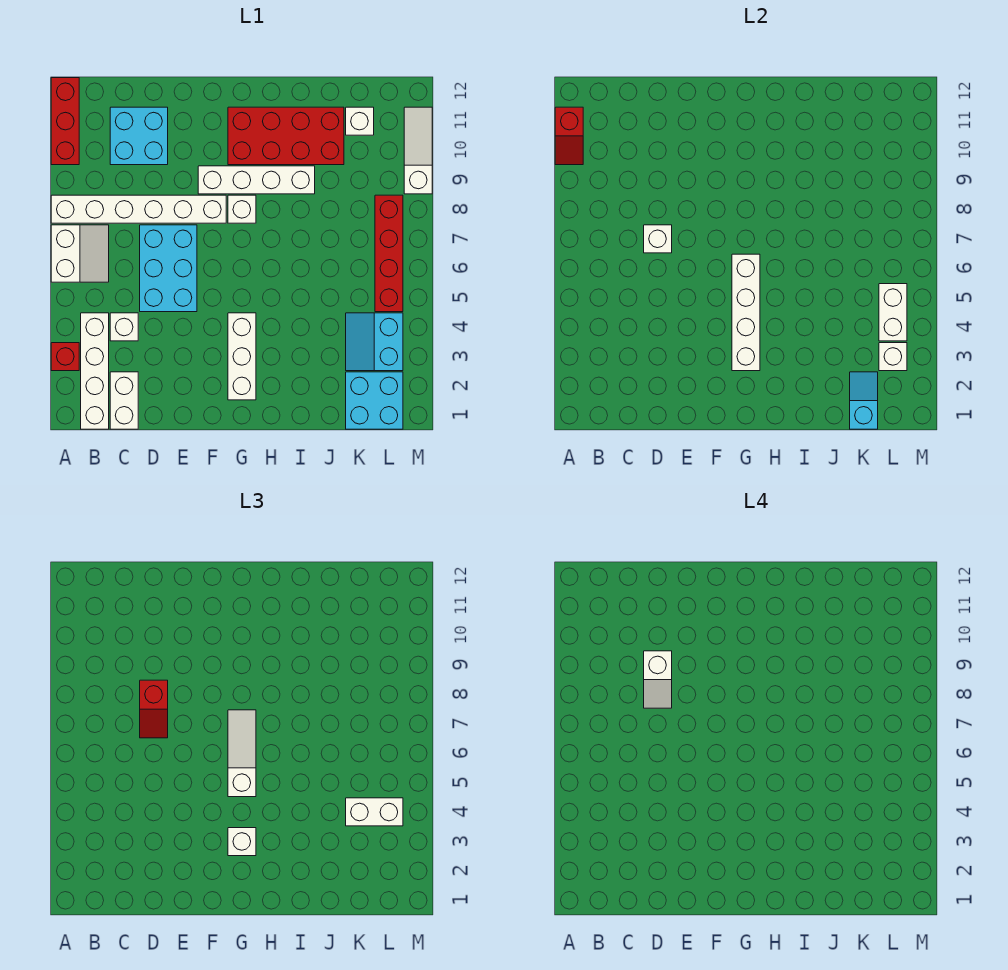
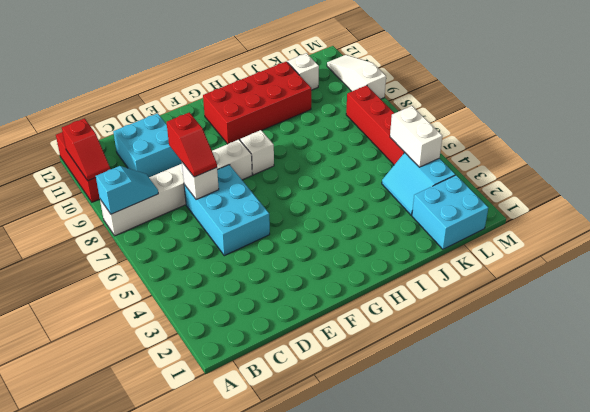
cyan slope A8:B8 level 2 top A -> cyan slope K1:K2 level 2 top 1
none -> red brick A3 level 1
none -> white slope A6:B7 level 1 top A
none -> white brick B1:B4 level 1

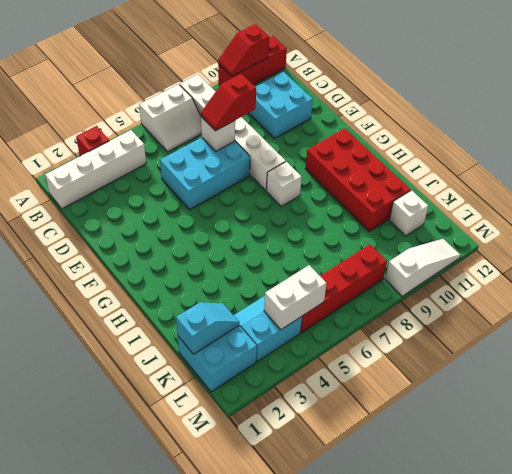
none -> white brick C1:C2 level 1
none -> white brick C4 level 1
none -> white brick F9:I9 level 1

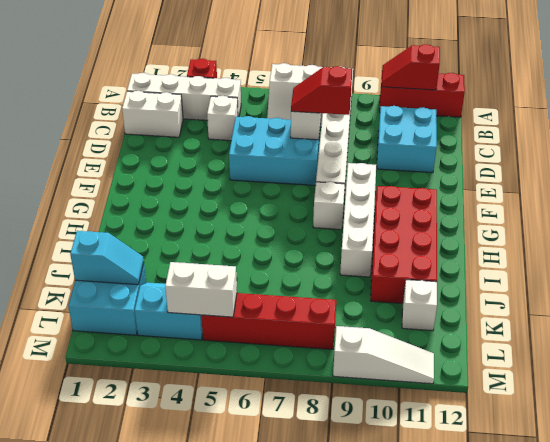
none -> white brick G2:G4 level 1
none -> white brick G3:G6 level 2
none -> white brick L3 level 2

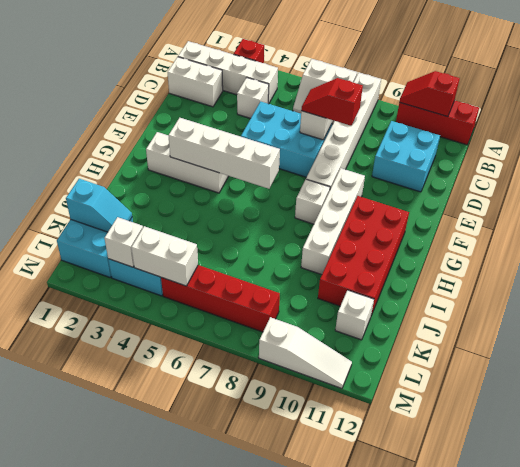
none -> white brick G3 level 3
none -> white slope G5:G7 level 3 top 5
none -> white brick K4:L4 level 3

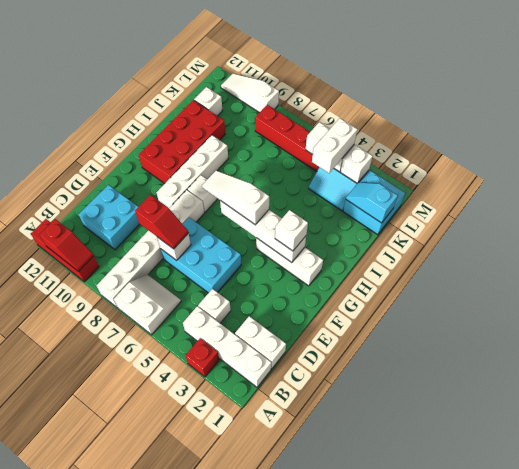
none -> white slope D8:D9 level 4 top 9

